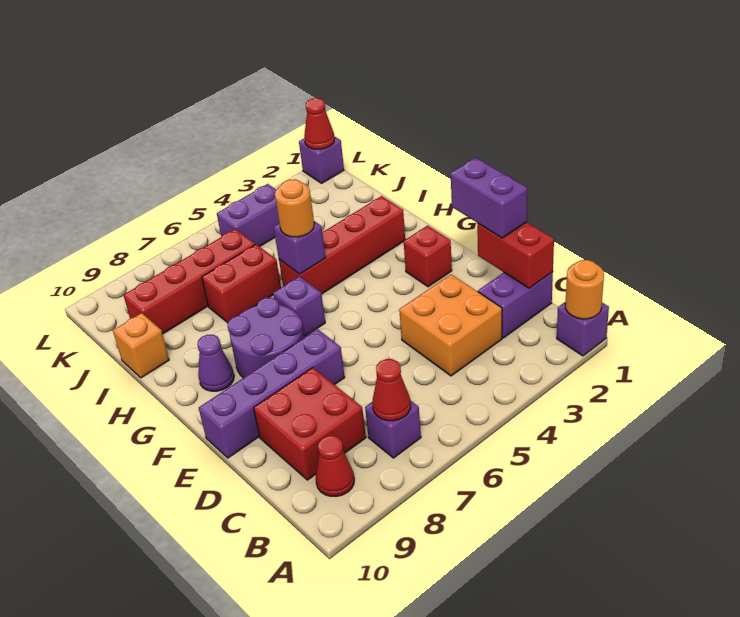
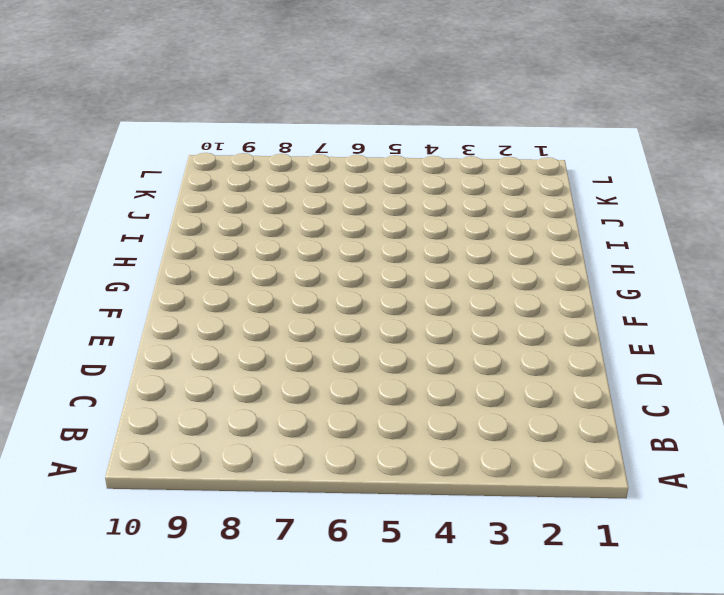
none -> purple brick A1 level 1
none -> purple brick B7 level 1
none -> red cone B9 level 1

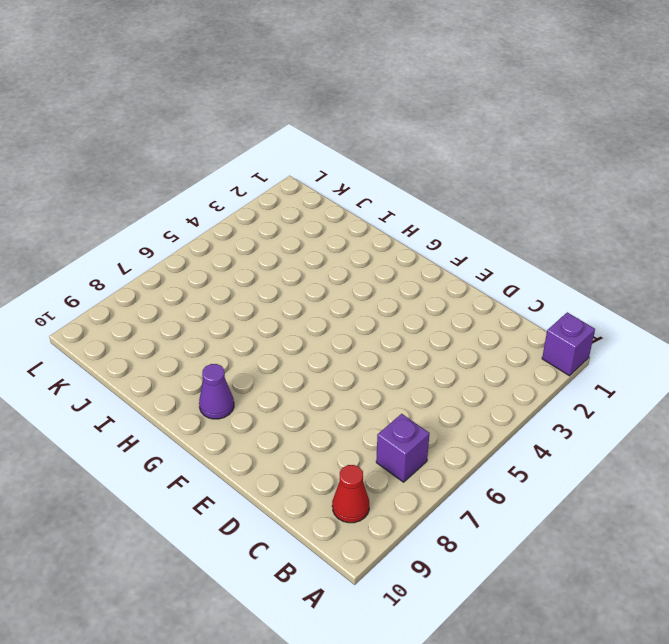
none -> purple brick C1:C2 level 1
none -> orange brick C3:D4 level 1
none -> red brick C8:D9 level 1

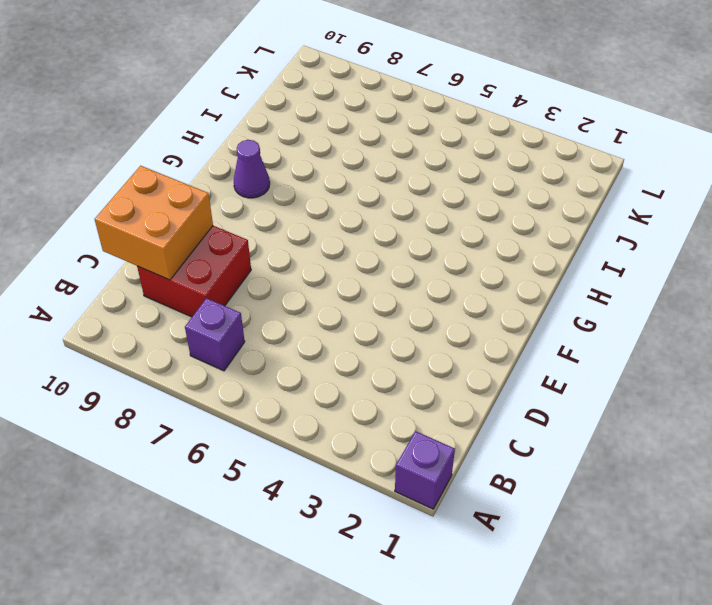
orange brick C9:D10 level 2 -> orange brick C3:D4 level 1
none -> red cone B9 level 1
none -> purple brick C1:C2 level 1
none -> purple brick E7:E10 level 1

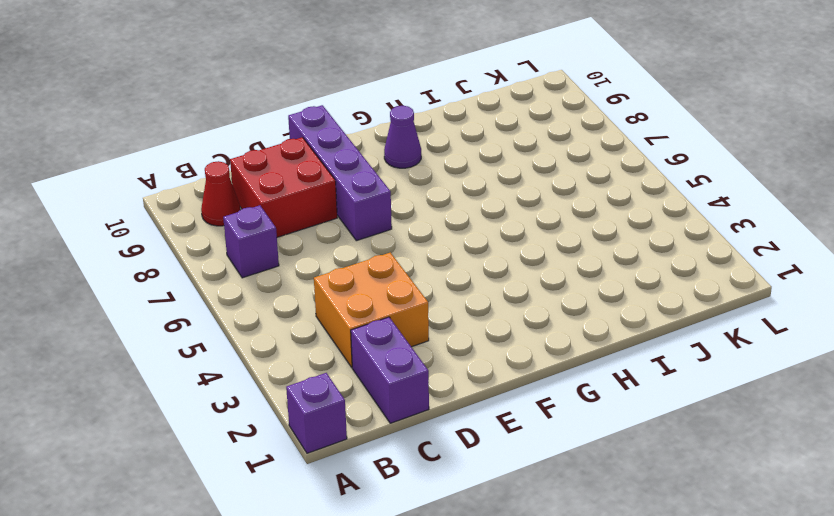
none -> red brick F2 level 1
none -> purple round brick F7:G8 level 1
none -> purple brick G6 level 1

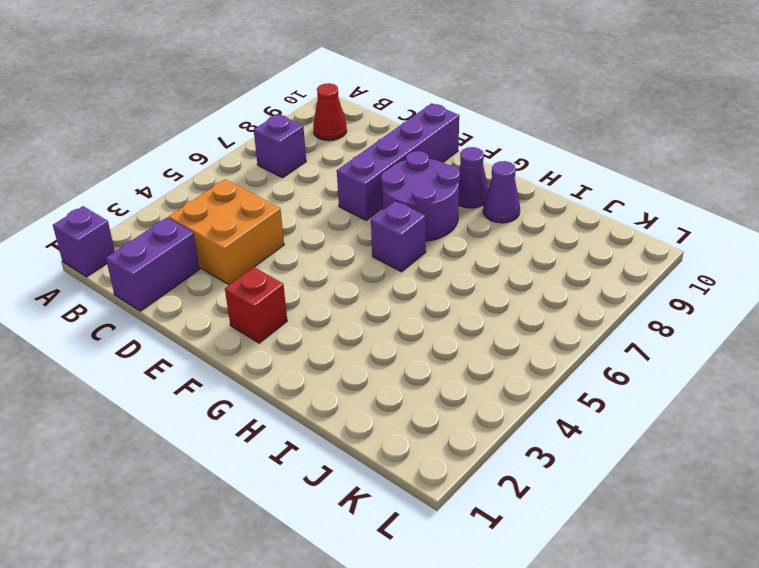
purple cone H9 level 1 -> none
none -> red brick C8:D9 level 1
none -> red brick H2:H5 level 1
none -> red brick I6:I7 level 1

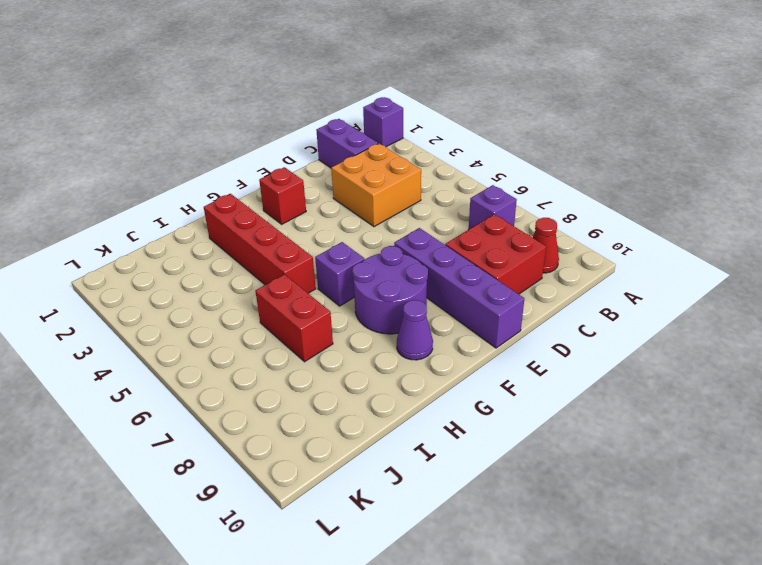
none -> orange brick I10 level 1
none -> red brick J6:J9 level 1
none -> purple brick K4:K5 level 1

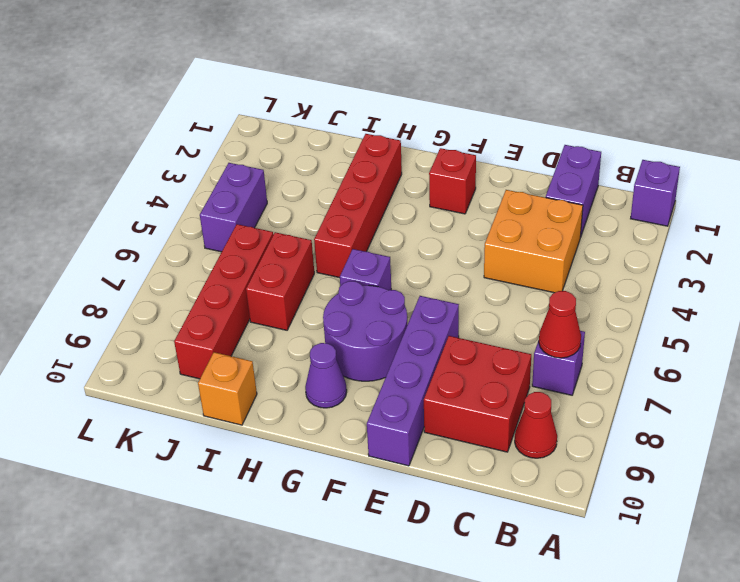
none -> purple brick L1 level 1
none -> orange round brick A1 level 2
none -> red brick C1:D1 level 2

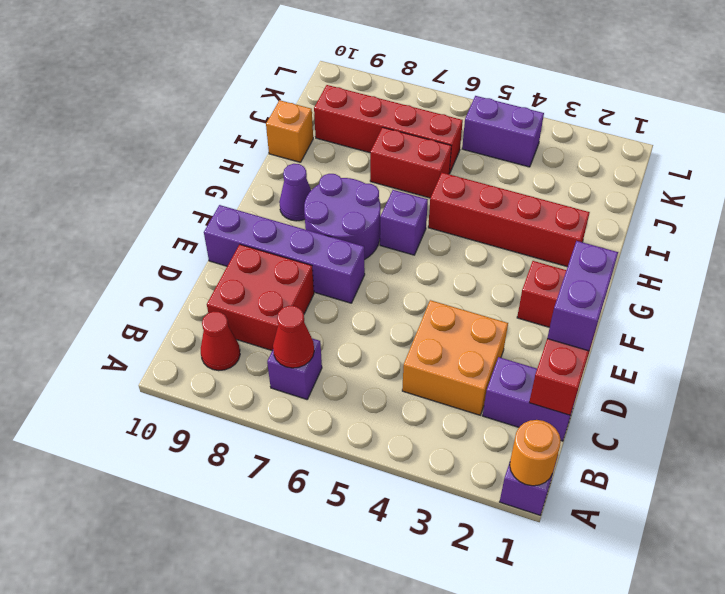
none -> purple brick L1 level 1
none -> purple brick H5 level 2
none -> red cone L1 level 2

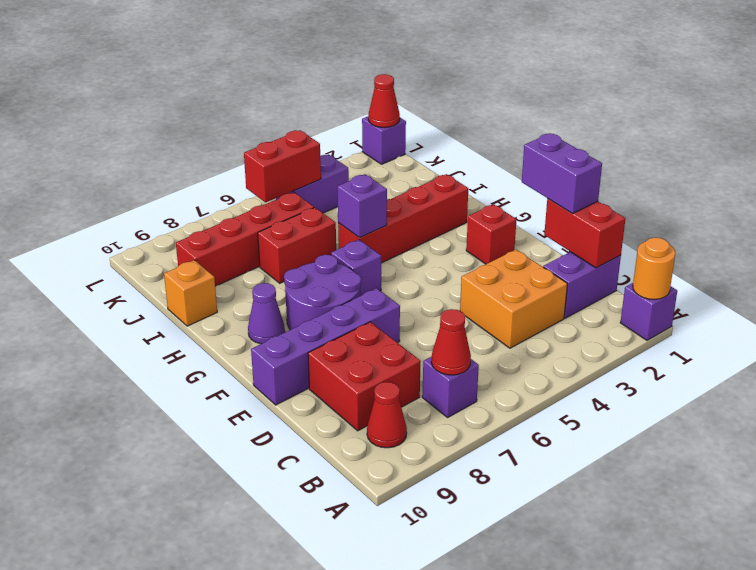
red brick K5:K6 level 2 -> none
none -> orange round brick H5 level 3

